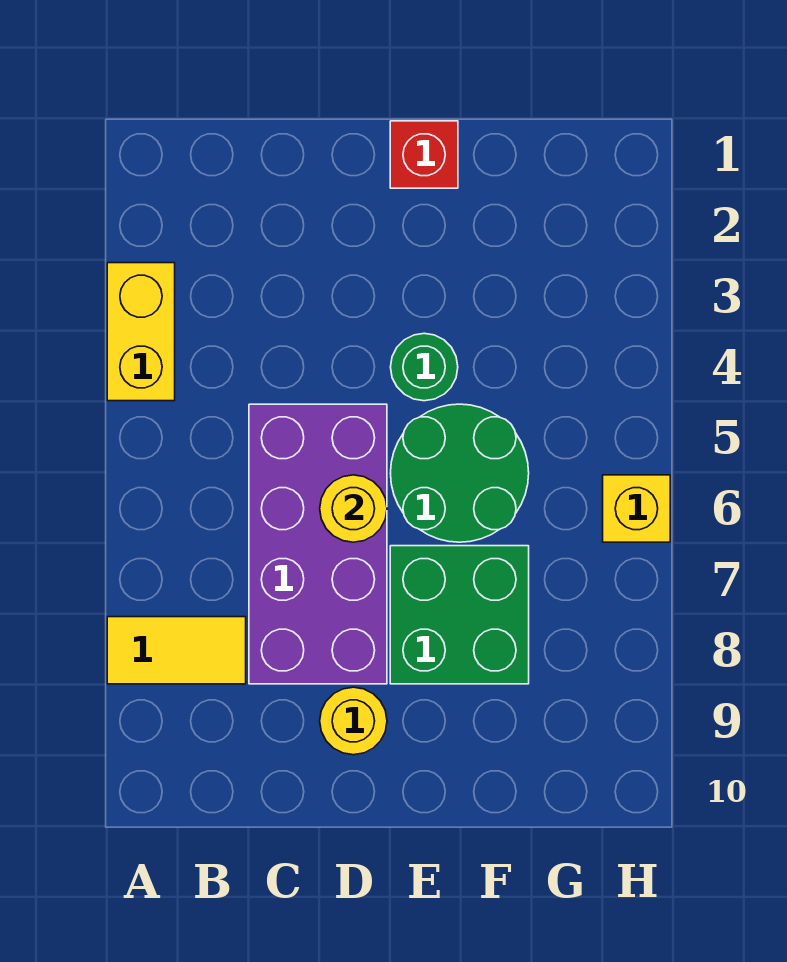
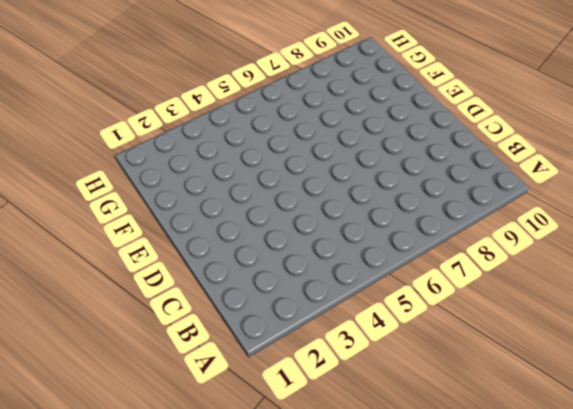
none -> yellow brick A3:A4 level 1
none -> yellow tile A8:B8 level 1

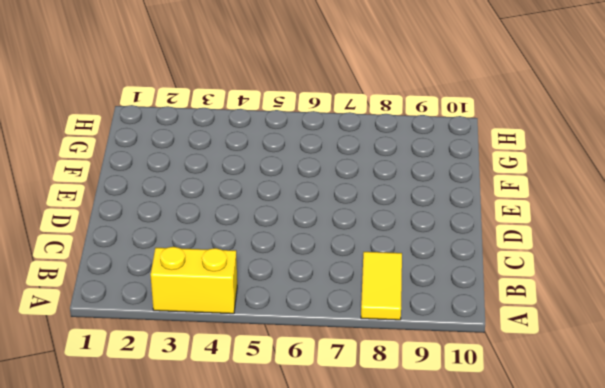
none -> purple brick C5:D8 level 1
none -> yellow round brick D9 level 1

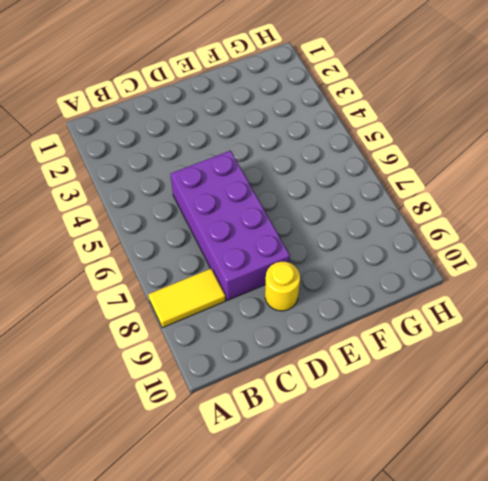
none -> yellow brick A3:A4 level 1
none -> red brick E1 level 1

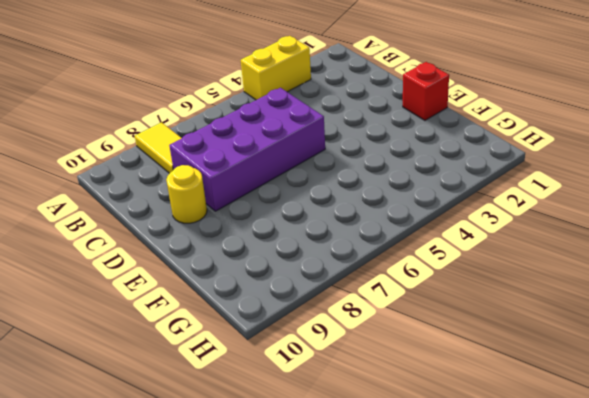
none -> green round brick E4 level 1
none -> green round brick E5:F6 level 1

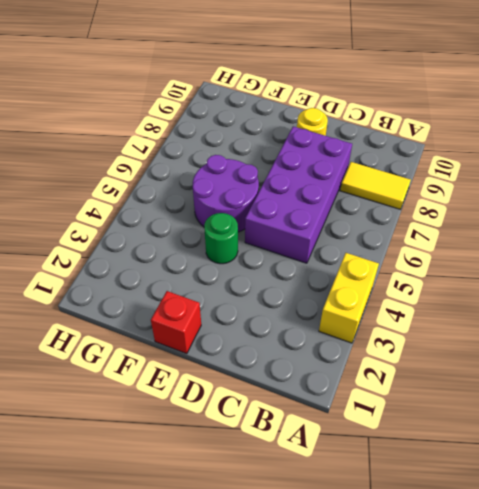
purple round brick E5:F6 level 1 -> green round brick E5:F6 level 1
none -> green brick E7:F8 level 1
none -> yellow brick H6 level 1

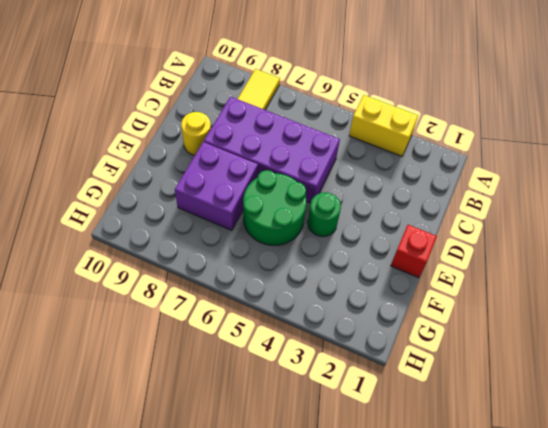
purple brick E7:F8 level 1 -> green brick E7:F8 level 1
none -> yellow brick H6 level 1
none -> yellow round brick D6 level 2

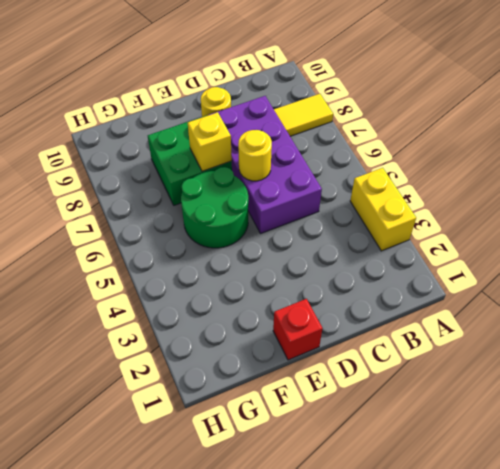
yellow brick E7 level 2 -> yellow brick H6 level 1
none -> green round brick E4 level 1

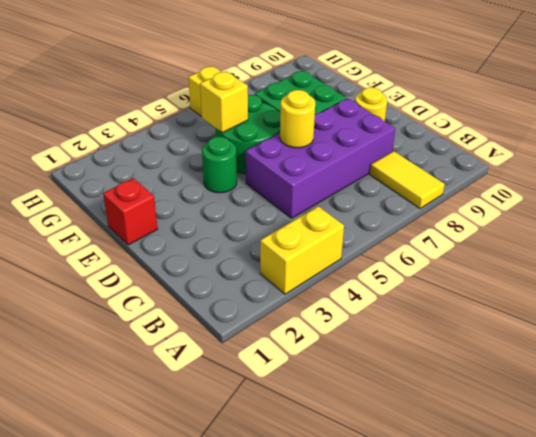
yellow brick F5 level 2 -> none

